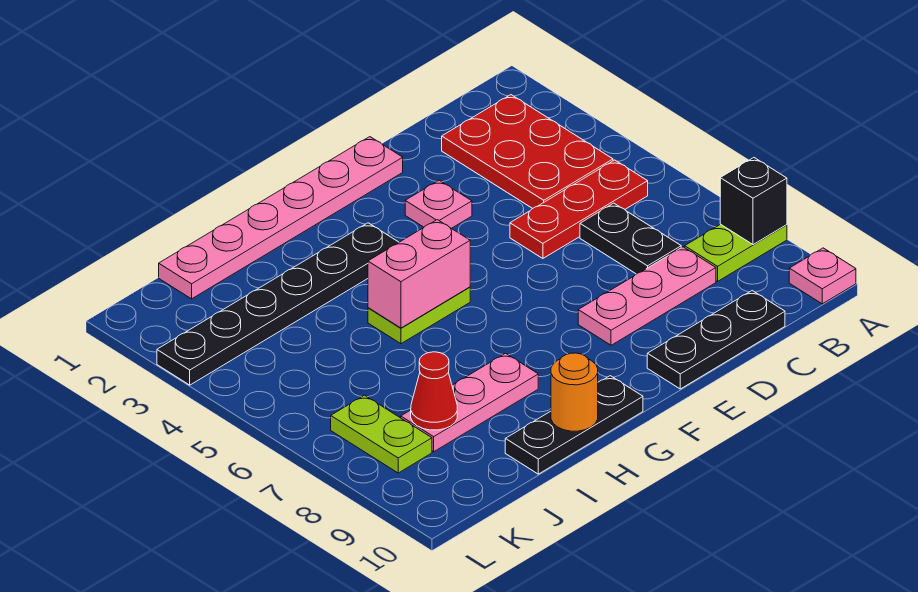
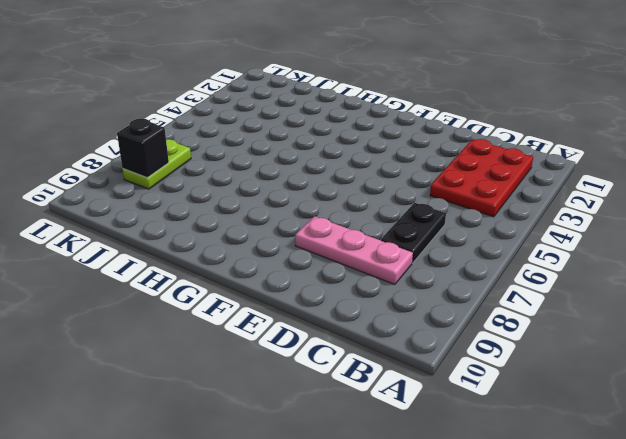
black brick K8 level 2 -> black brick A8 level 2
none -> lime plate A8:B8 level 1
none -> pink plate A10 level 1
none -> red plate B5:D5 level 1

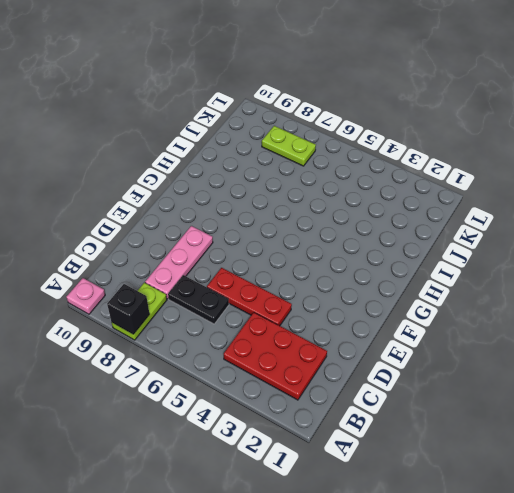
red plate D4:D6 level 1 -> red plate B5:D5 level 1
none -> black plate C10:E10 level 1
none -> pink plate E1:J1 level 1
none -> pink plate E3 level 1

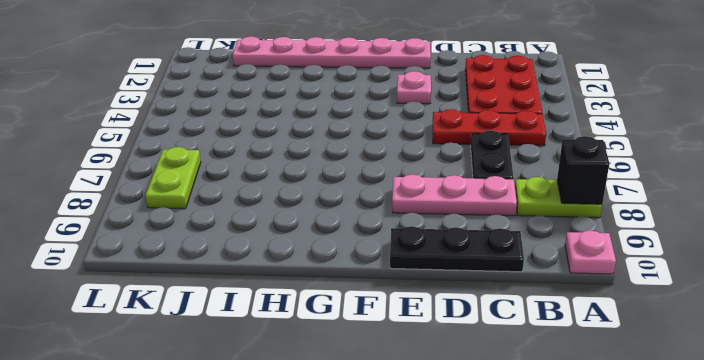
none -> black plate G3:L3 level 1
none -> lime plate G5:H5 level 1
none -> black plate G10:I10 level 1

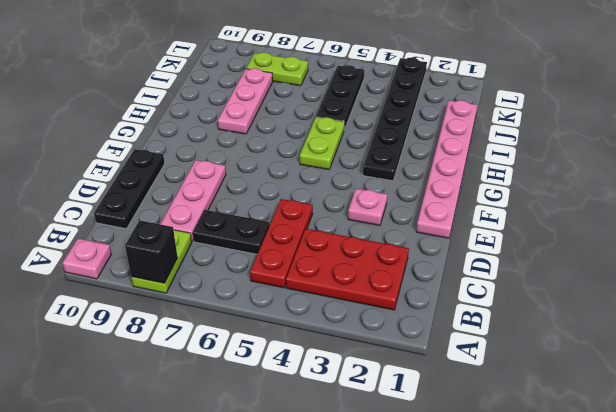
black plate I5:K5 level 1 -> black plate G10:I10 level 1
none -> pink brick G5:H5 level 2
none -> orange round brick H10 level 2
none -> red cone J8 level 2

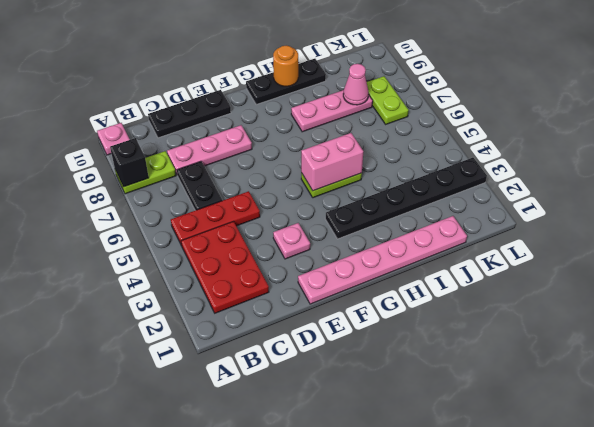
pink cone J8 level 2 -> red cone J8 level 2

